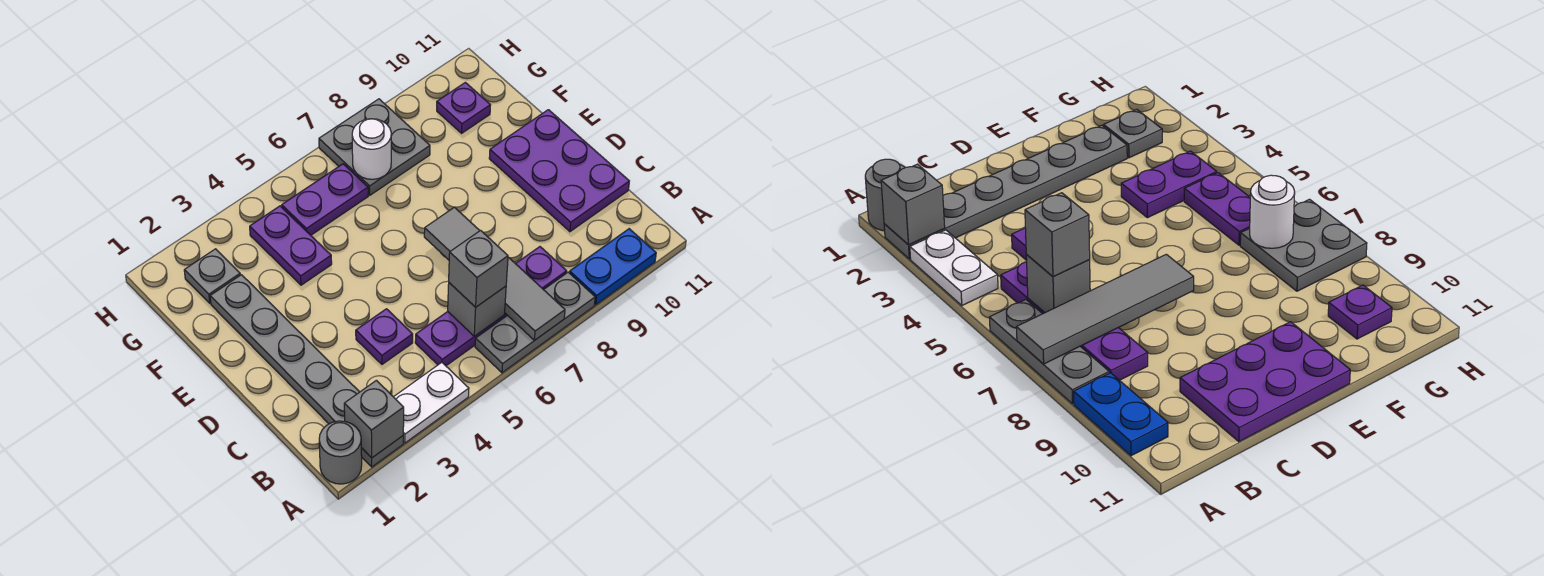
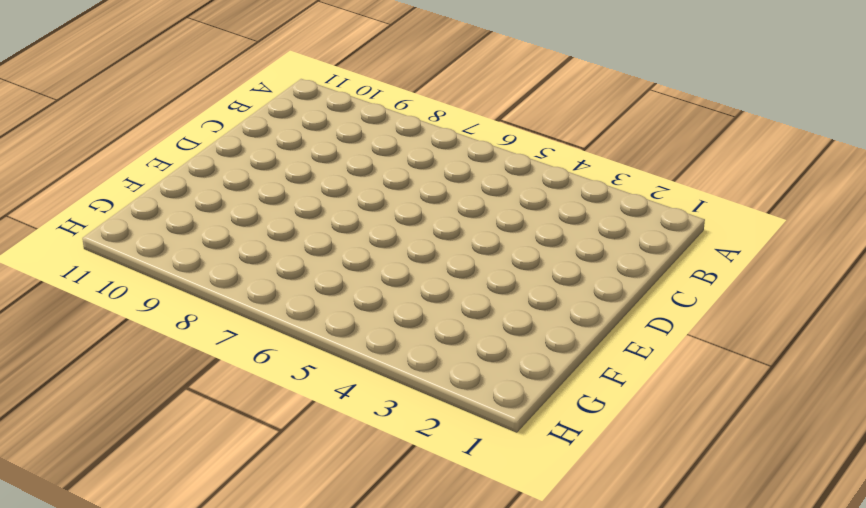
none -> grey round brick A1 level 1
none -> grey plate A2:F2 level 1
none -> white plate A3:A4 level 1

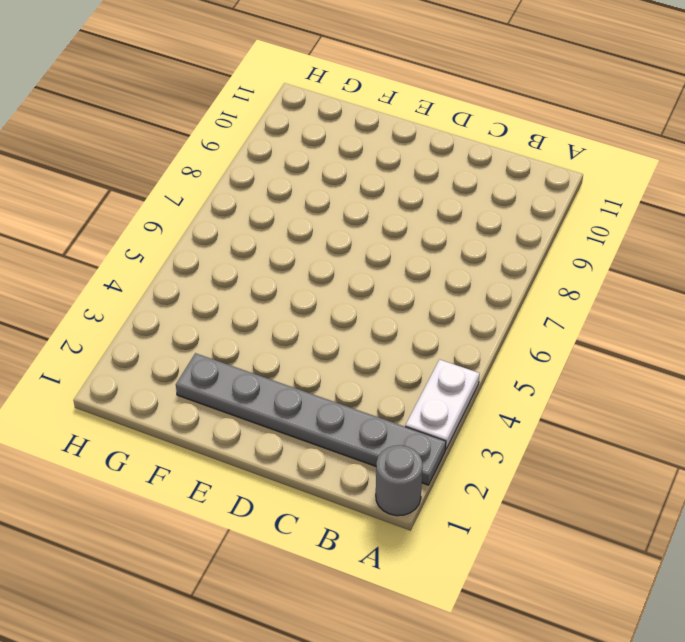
none -> grey plate A6:A8 level 1
none -> blue plate A9:A10 level 1
none -> purple plate B5:B8 level 1

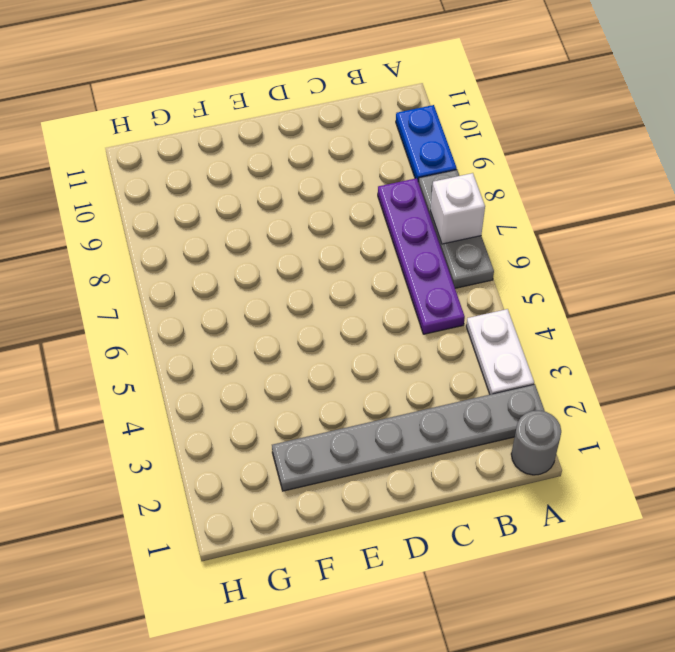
white brick A7 level 2 -> grey tile A7:D7 level 2
none -> purple plate C4 level 1
none -> purple plate C10:E11 level 1
none -> purple plate F4:G4 level 1

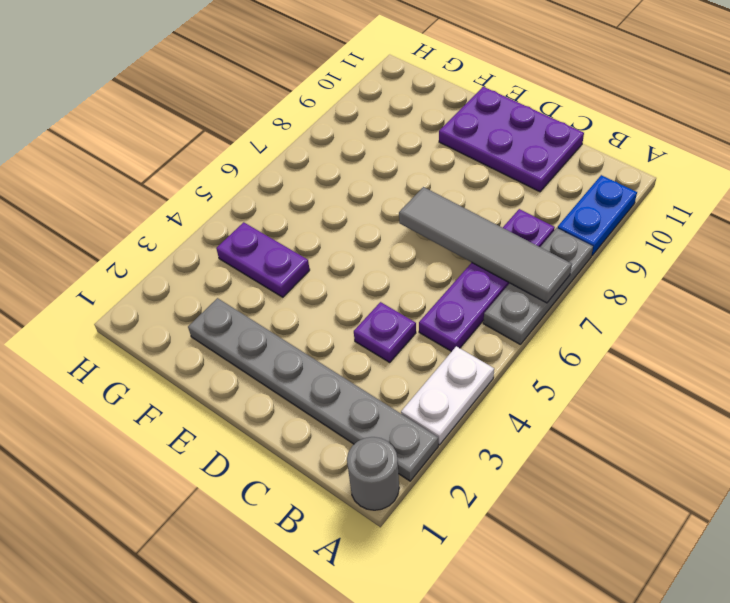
none -> grey plate G2 level 1
none -> purple plate G5:G6 level 1
none -> grey plate G7:H8 level 1

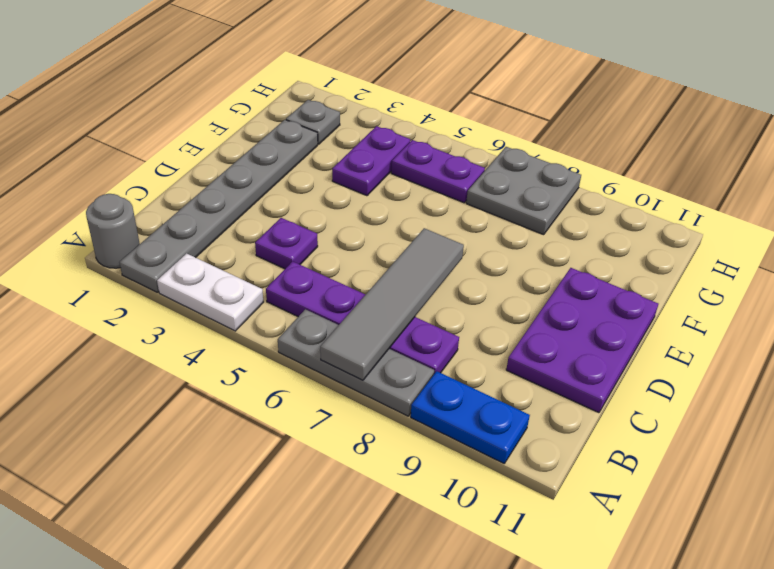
none -> purple plate G10 level 1
none -> grey brick A2 level 2
none -> grey brick B6 level 2

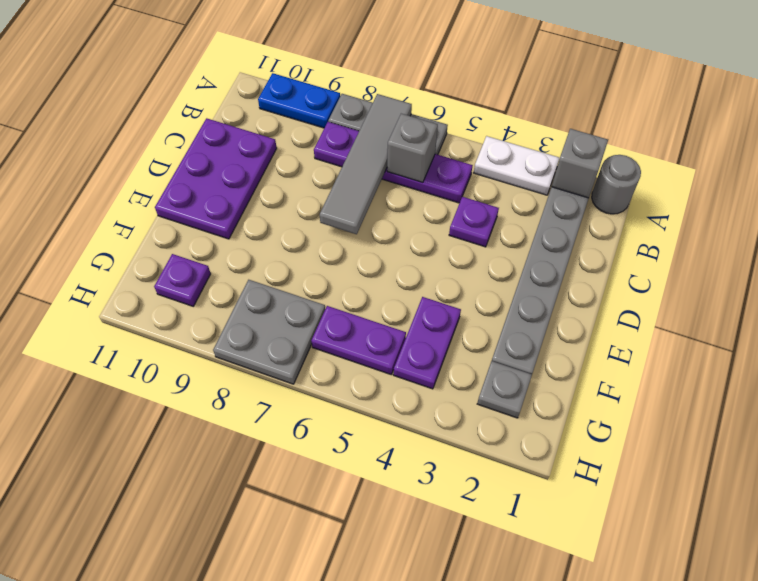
none -> white round brick G7 level 2
none -> grey brick B6 level 3

